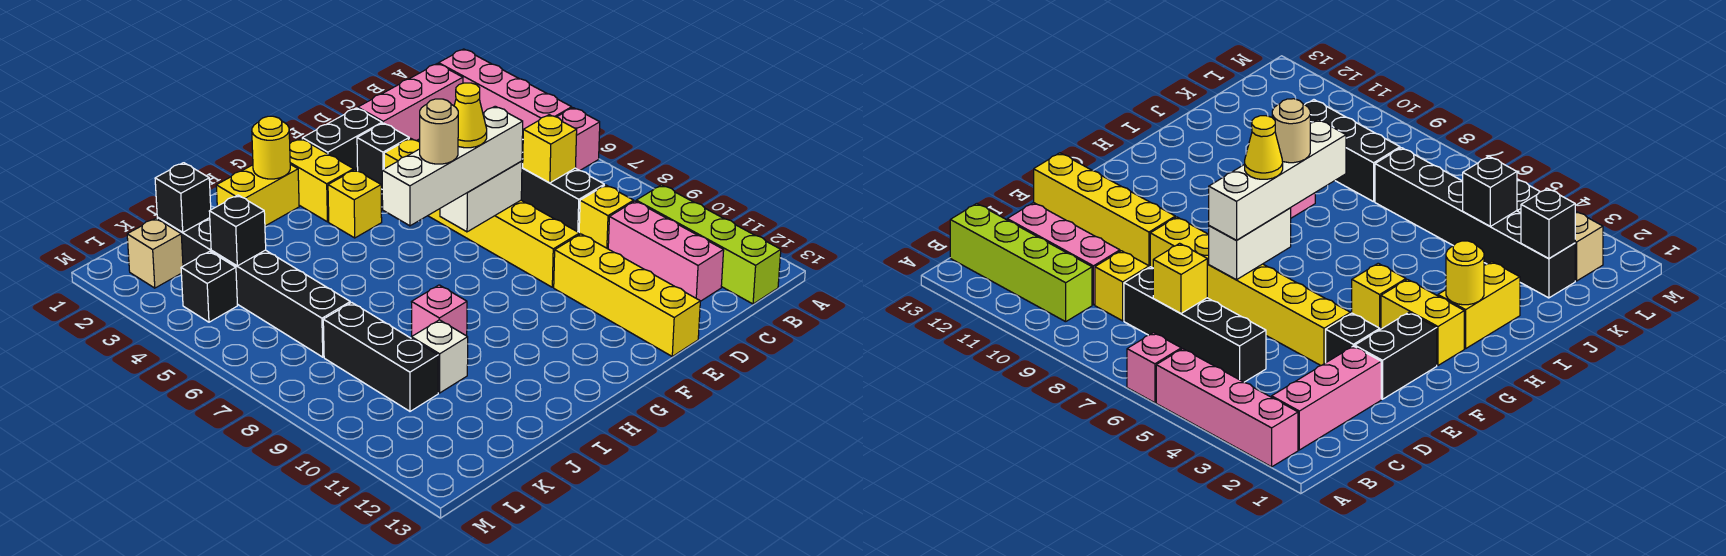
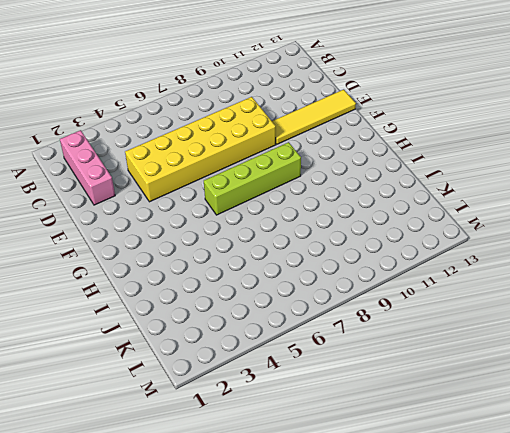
yellow brick D4:E9 level 1 -> yellow brick E4:E9 level 1
yellow tile E10:E13 level 1 -> yellow brick E10:E13 level 1
lime brick G6:G9 level 1 -> lime brick B10:B13 level 1
none -> pink brick A2:A5 level 1
none -> pink brick A6 level 1
none -> black brick C5:C8 level 1

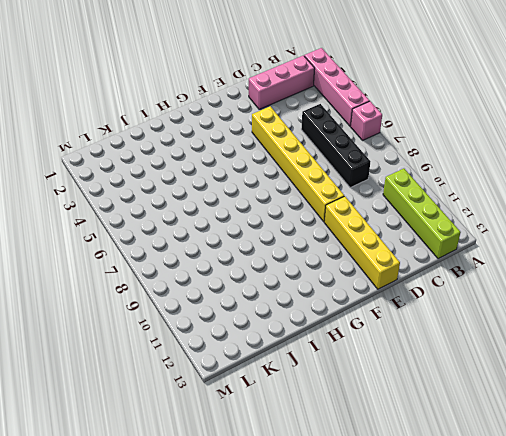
none -> yellow brick C9 level 1
none -> pink brick C10:C12 level 1
none -> black brick E2:F2 level 1

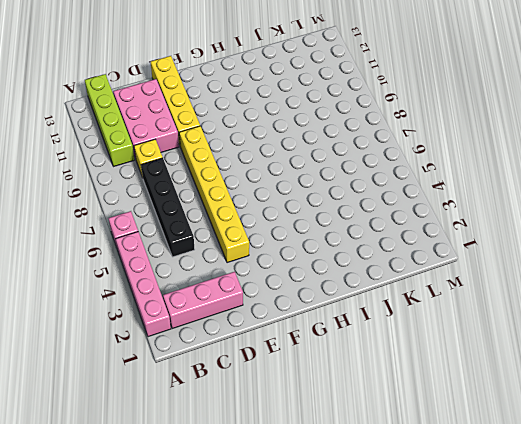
pink brick C10:D12 level 1 -> pink brick C10:C12 level 1
none -> black brick E2:F2 level 1
none -> black brick E3 level 1
none -> yellow brick G2:G3 level 1

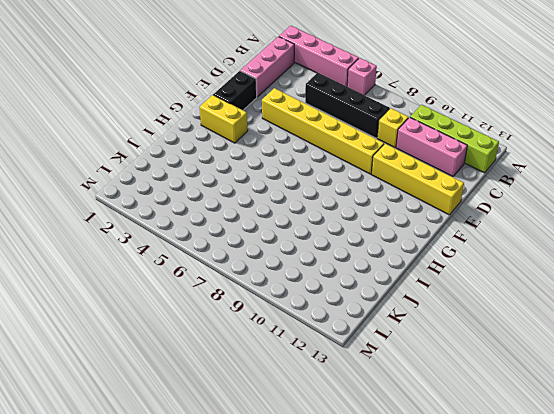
none -> black brick E3 level 1
none -> yellow brick G4 level 1
none -> yellow brick H2:I2 level 1

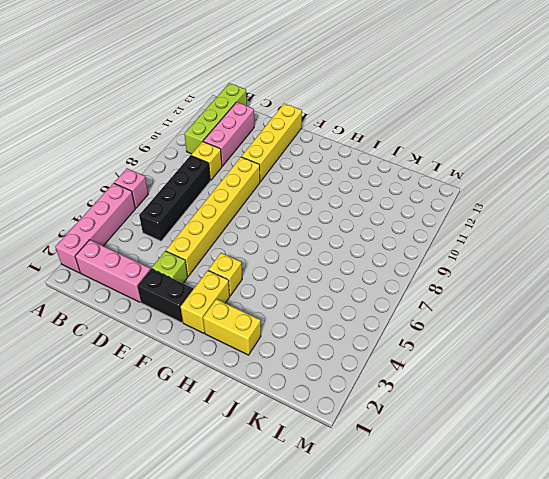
lime brick E3 level 1 -> black brick E3 level 1
none -> pink brick I9 level 1
none -> white brick J10 level 1
none -> black brick K2:K7 level 1

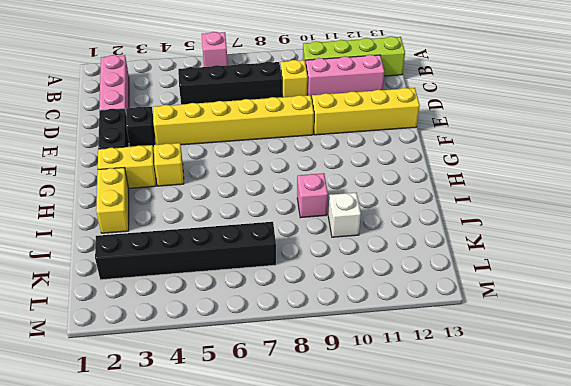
none -> pink brick A2:A5 level 1
none -> black brick K8:K10 level 1
none -> tan brick L2 level 1

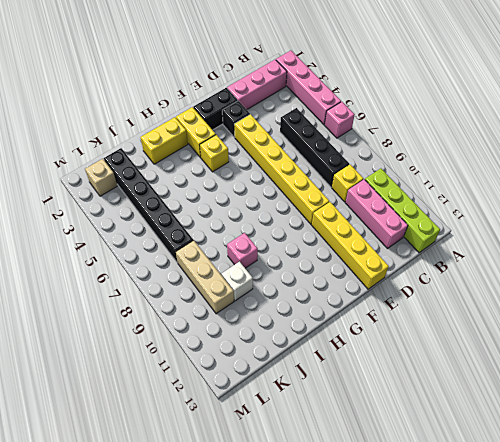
tan brick K8:K10 level 1 -> black brick K8:K10 level 1
none -> black brick L4 level 1
none -> yellow brick C7 level 2
none -> white brick E7:F7 level 2

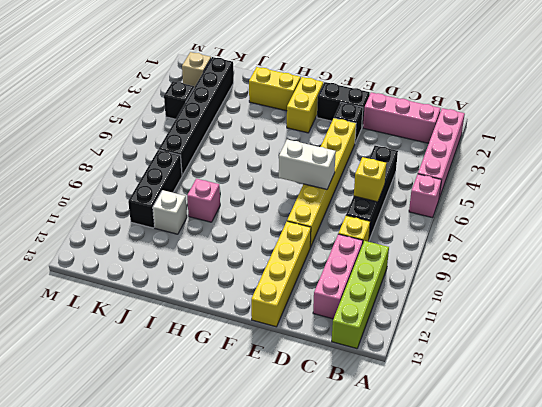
none -> yellow brick G4 level 1
none -> yellow round brick H2 level 2
none -> black brick K2 level 2

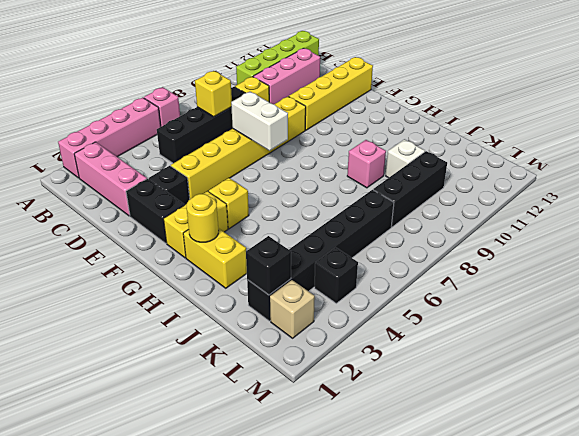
none -> black brick K4 level 2
none -> white brick E7:H7 level 3
none -> yellow cone F7 level 4

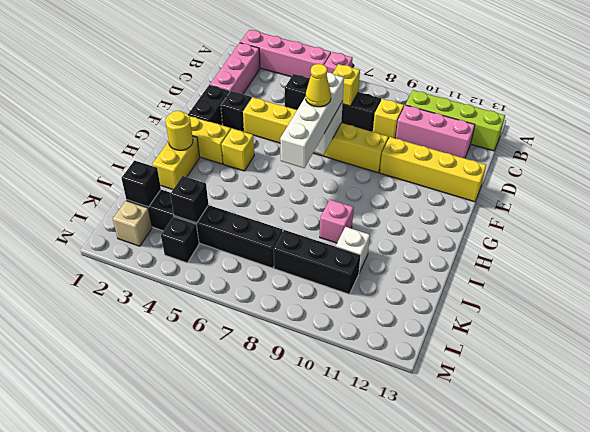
none -> tan round brick G7 level 4

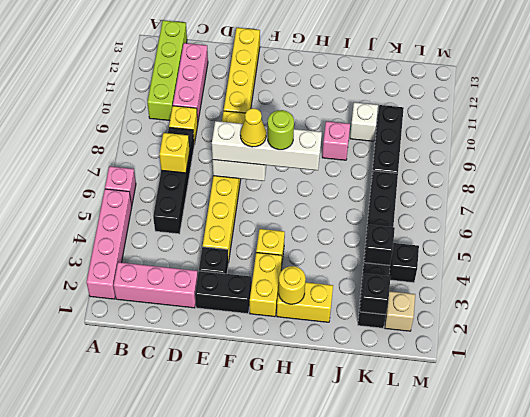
lime round brick G7 level 4 -> tan round brick G7 level 4

